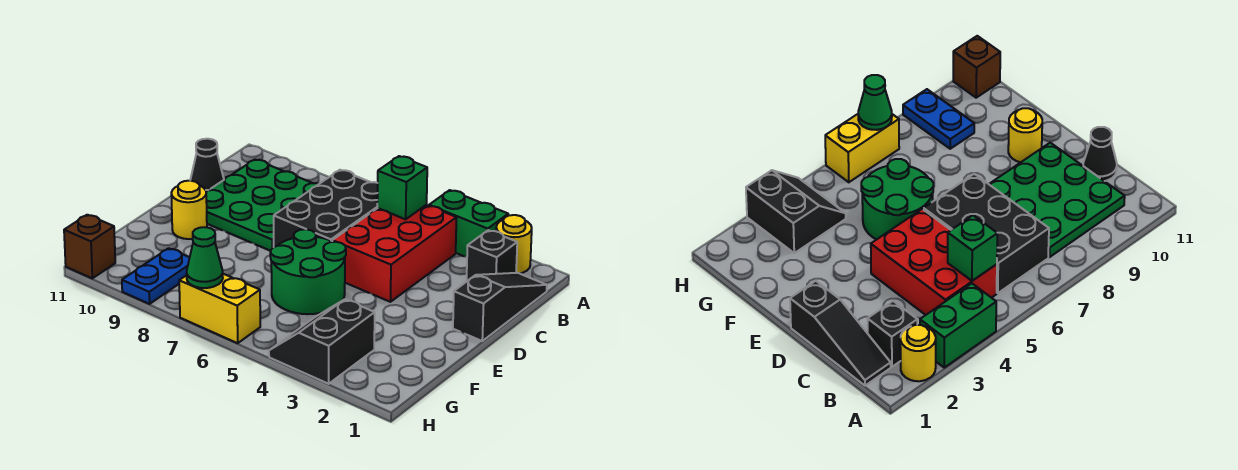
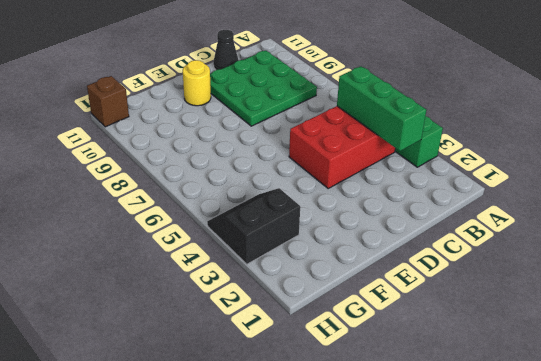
green brick B3:B5 level 2 -> green brick B5 level 2
none -> yellow round brick A2 level 1
none -> black slope B1:D1 level 1 top D
none -> black brick B2 level 1

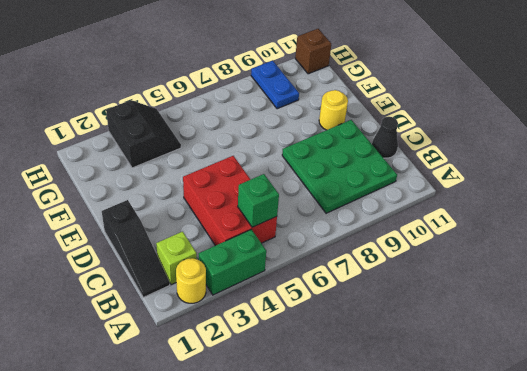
lime brick B2 level 1 -> black brick B2 level 1
none -> black brick B6:D7 level 1
none -> green round brick E5:F6 level 1
none -> yellow brick H6:H7 level 1

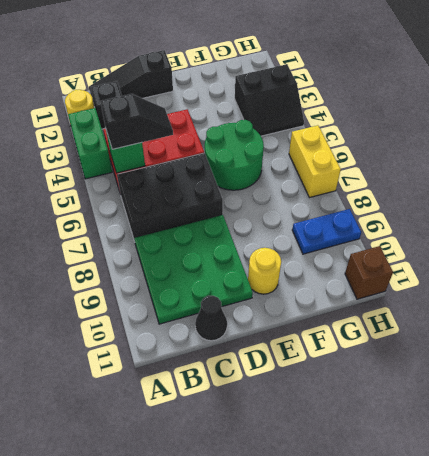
black slope B5:C5 level 3 top B -> none
none -> green cone H7 level 2

